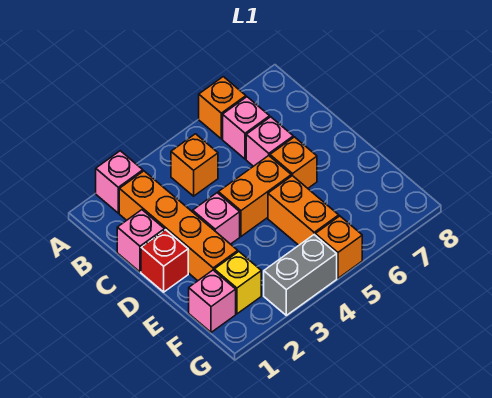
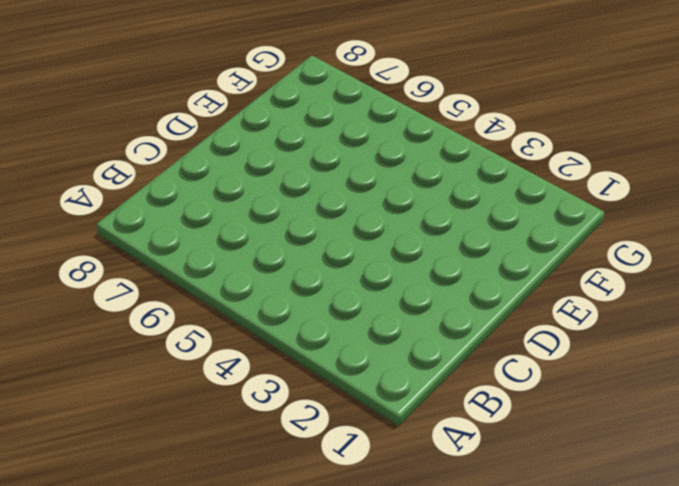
none -> pink brick A2 level 1
none -> orange brick A6 level 1
none -> orange brick B2:E2 level 1

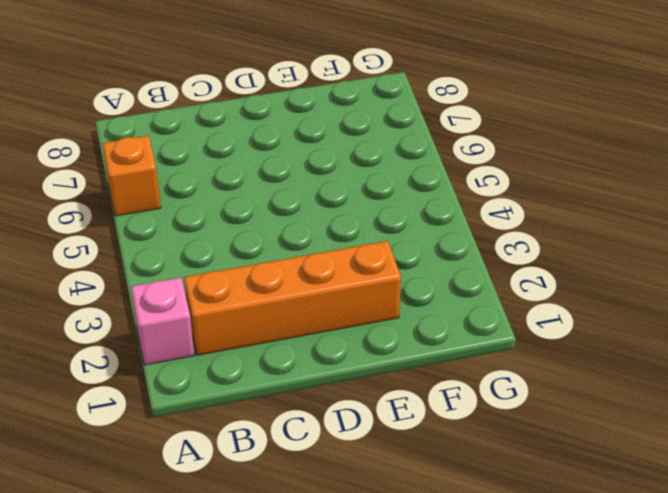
none -> orange brick B4 level 1
none -> pink brick B6 level 1
none -> pink brick C1 level 1

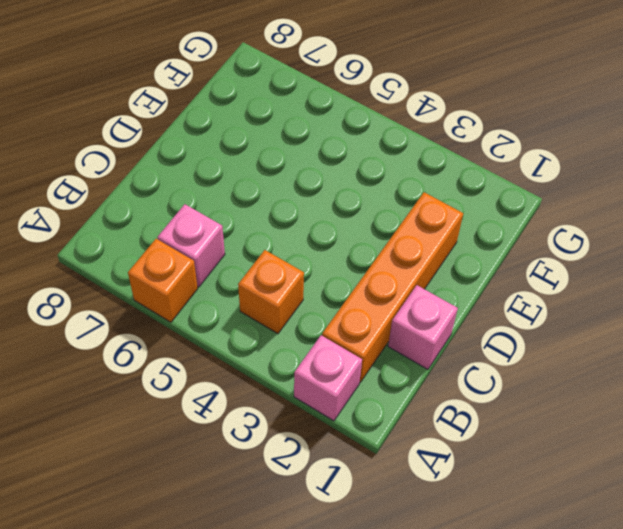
none -> pink brick C6 level 1
none -> red brick D1 level 1
none -> pink brick D3 level 1

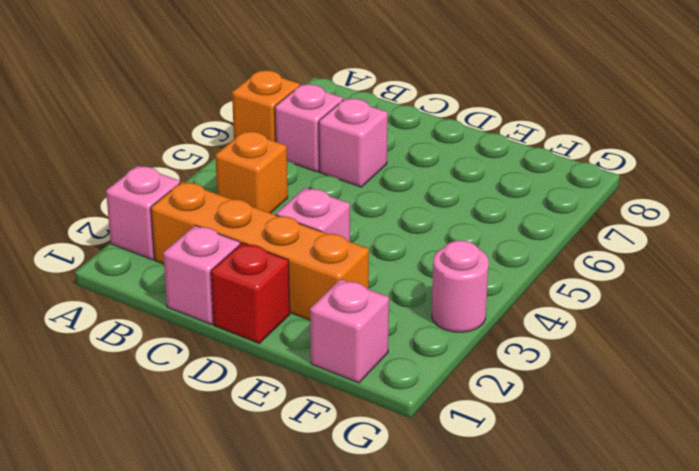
pink round brick G3 level 1 -> grey brick G3:G4 level 1
none -> orange brick D4:D5 level 1
none -> orange brick D6 level 1
none -> orange brick E5:F5 level 1

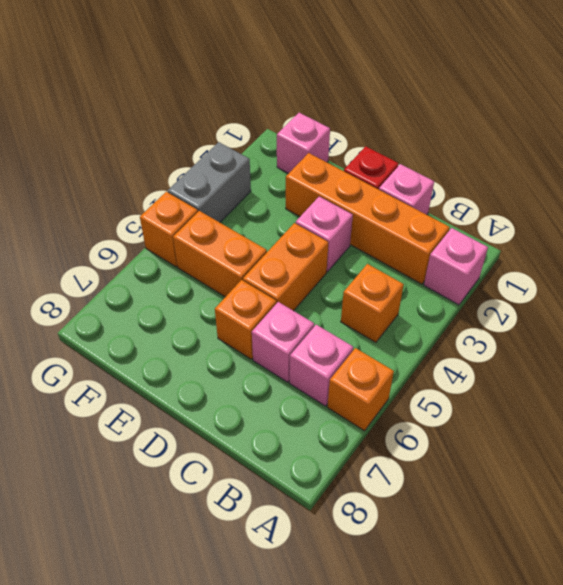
none -> yellow brick F2 level 1

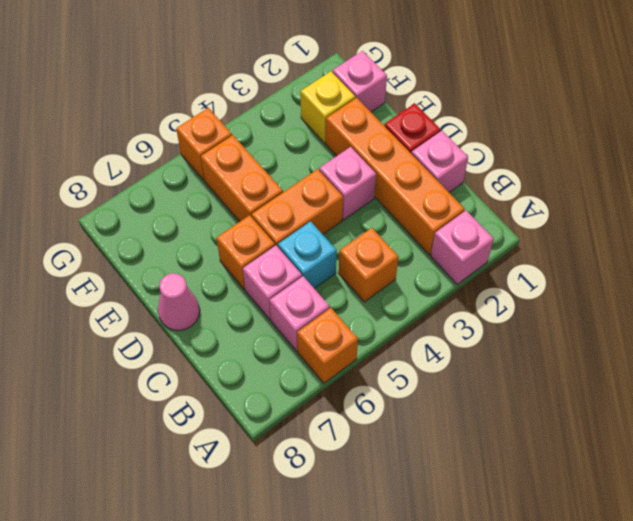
cyan brick C5 level 1 -> none
pink cone D8 level 1 -> none
none -> grey brick G3:G4 level 1

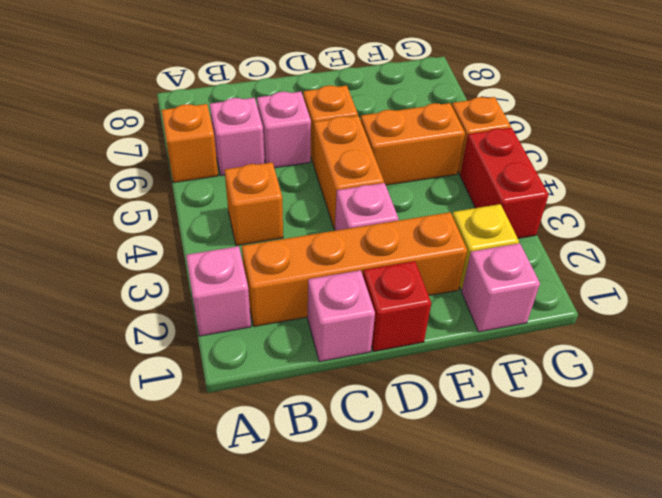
red brick G3:G4 level 1 -> grey brick G3:G4 level 1

